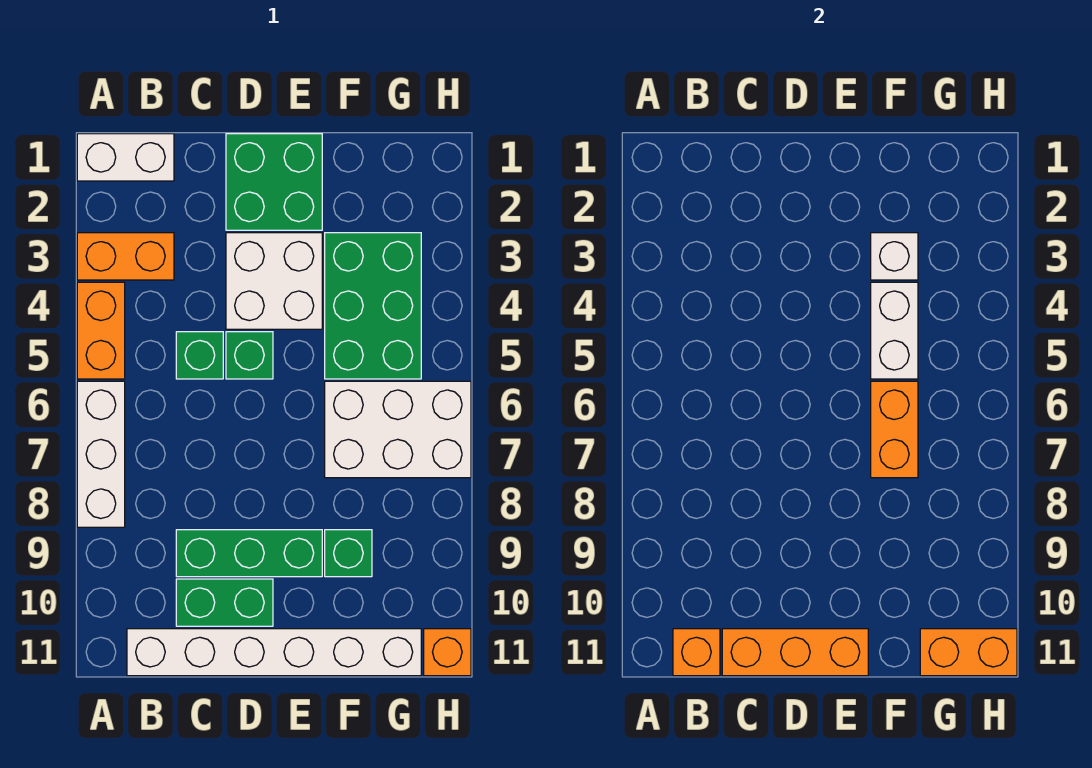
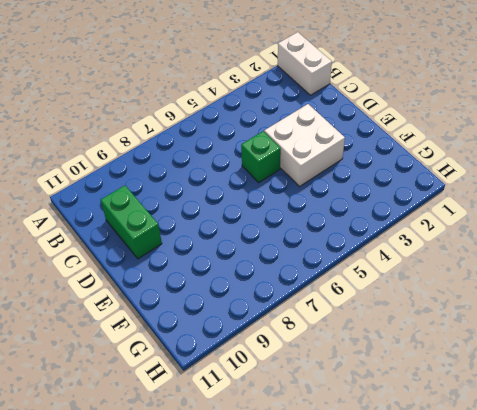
none -> orange brick A3:B3 level 1
none -> orange brick A4:A5 level 1
none -> white brick A6:A8 level 1

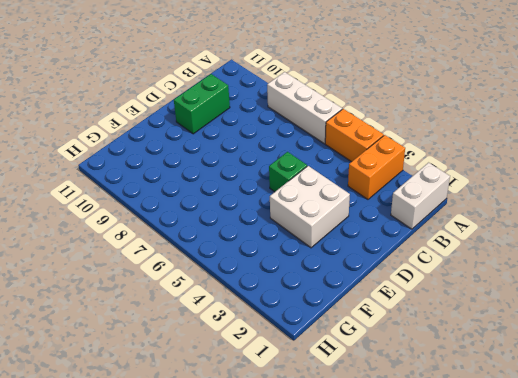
none -> white brick B11:G11 level 1
none -> green brick C5 level 1
none -> green brick C9:E9 level 1

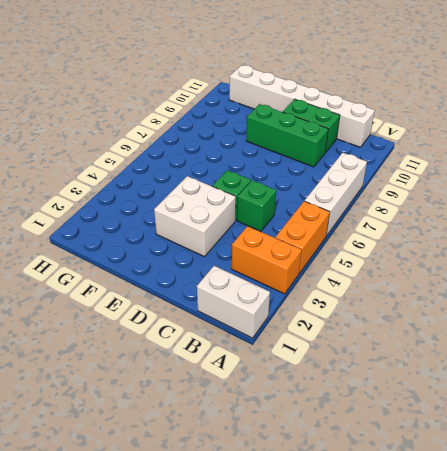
none -> green brick D1:E2 level 1
none -> green brick F3:G5 level 1
none -> white brick F6:H7 level 1

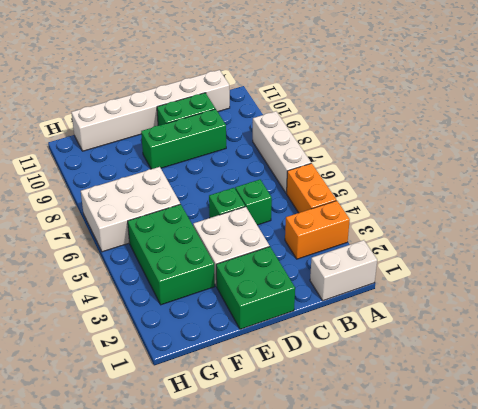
none -> green brick F9 level 1
none -> orange brick H11 level 1
none -> orange brick B11 level 2

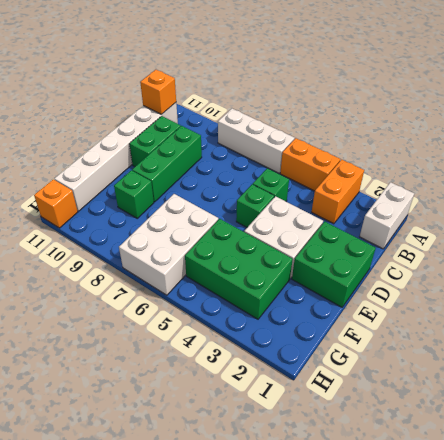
none -> orange brick C11:E11 level 2
none -> white brick F3 level 2
none -> white brick F4:F5 level 2

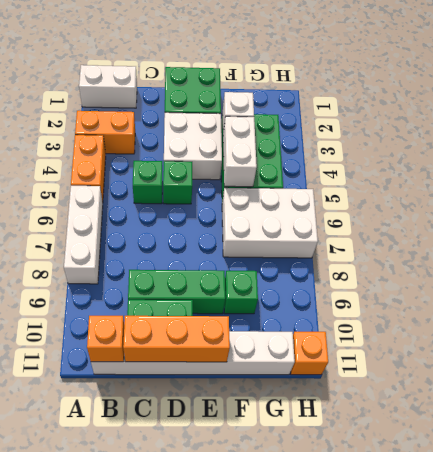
none -> orange brick F6:F7 level 2
none -> orange brick G11:H11 level 2

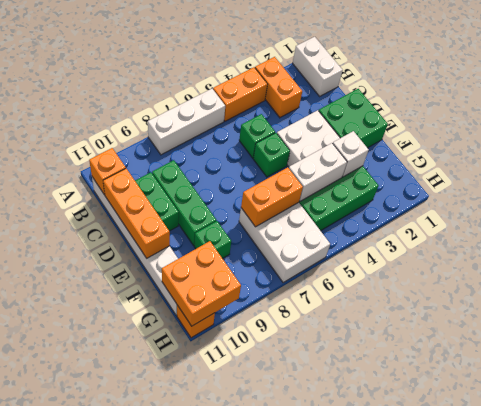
orange brick G10:H11 level 2 -> orange brick G11:H11 level 2

